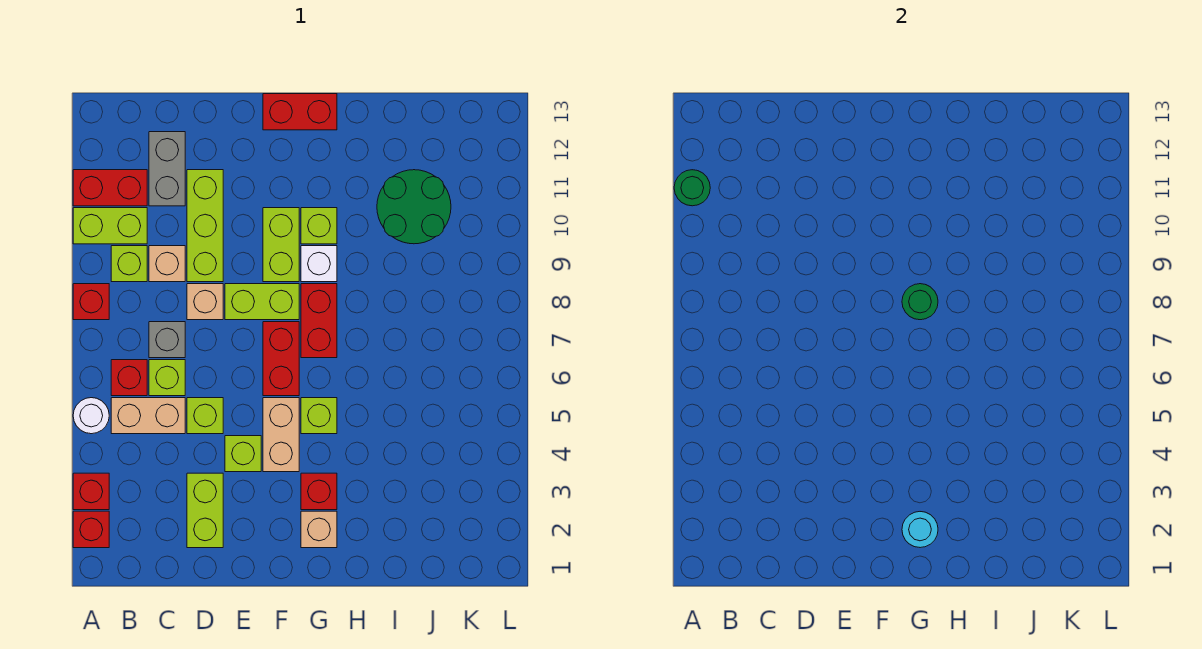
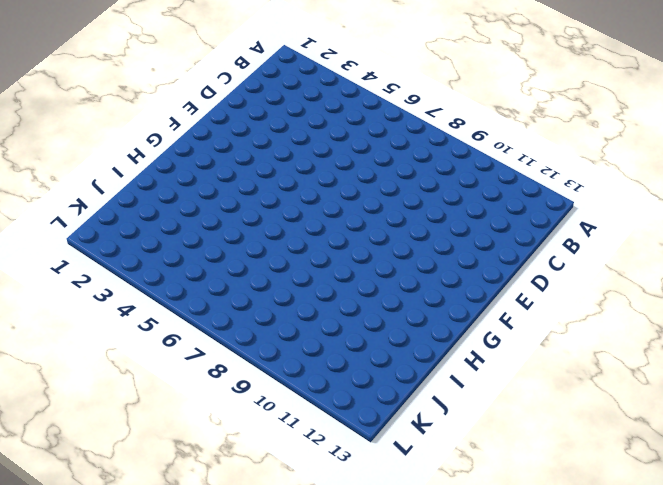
none -> red brick A2 level 1
none -> red brick A3 level 1
none -> white round brick A5 level 1
none -> red brick A8 level 1

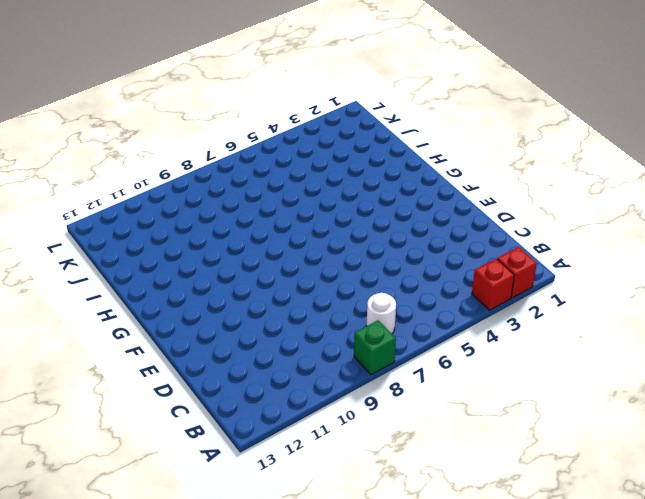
green brick A8 level 1 -> red brick A8 level 1
white round brick B7 level 1 -> white round brick A5 level 1
none -> lime brick A10:B10 level 1
none -> red brick A11:B11 level 1
none -> tan brick B5:C5 level 1
none -> red brick B6 level 1

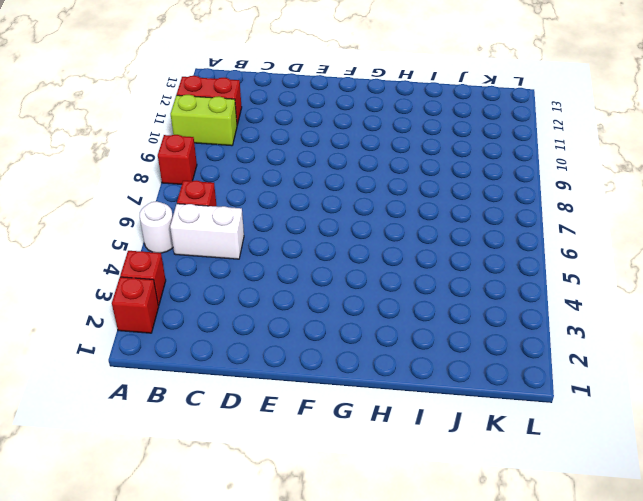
white brick B5:C5 level 1 -> tan brick B5:C5 level 1
none -> lime brick B9 level 1
none -> lime brick C6 level 1
none -> grey brick C7 level 1
none -> tan brick C9 level 1

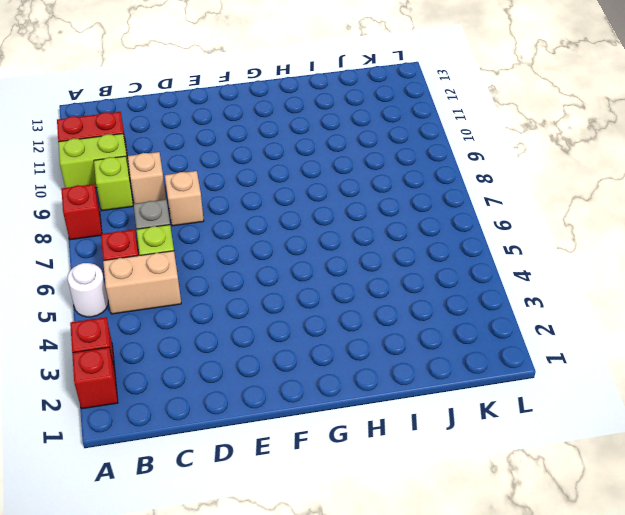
none -> grey brick C11:C12 level 1
none -> lime brick D2:D3 level 1
none -> lime brick D5 level 1
none -> lime brick D9:D11 level 1

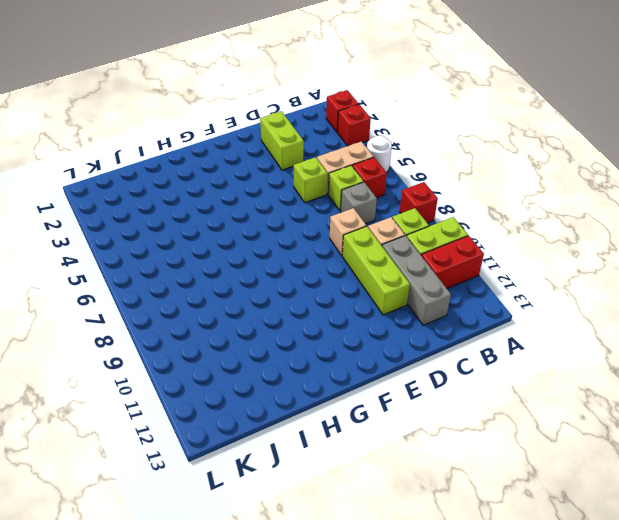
grey brick C10:C12 level 1 -> grey brick C11:C12 level 1
none -> lime brick E4 level 1
none -> lime brick E8:F8 level 1
none -> tan brick F4:F5 level 1
none -> red brick F6:F7 level 1

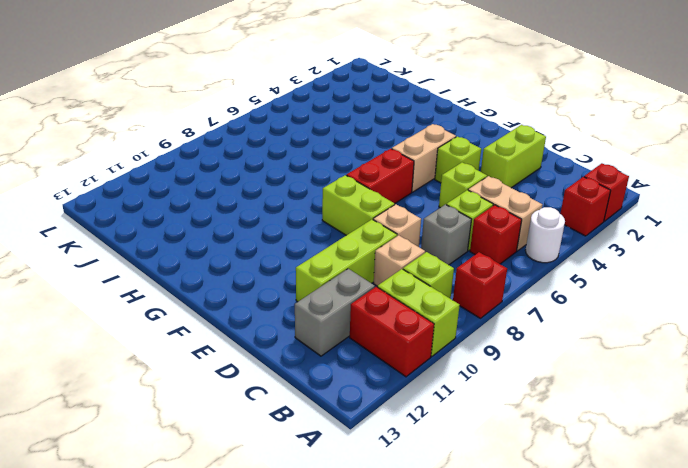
none -> lime brick F9:F10 level 1
none -> red brick F13:G13 level 1
none -> tan brick G2 level 1
none -> red brick G3 level 1

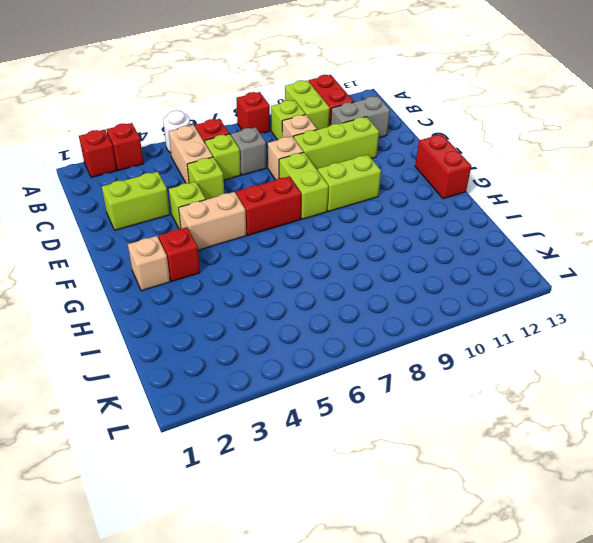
none -> lime brick G5 level 1
none -> red brick G7:G8 level 1
none -> white brick G9 level 1
none -> lime brick G10 level 1

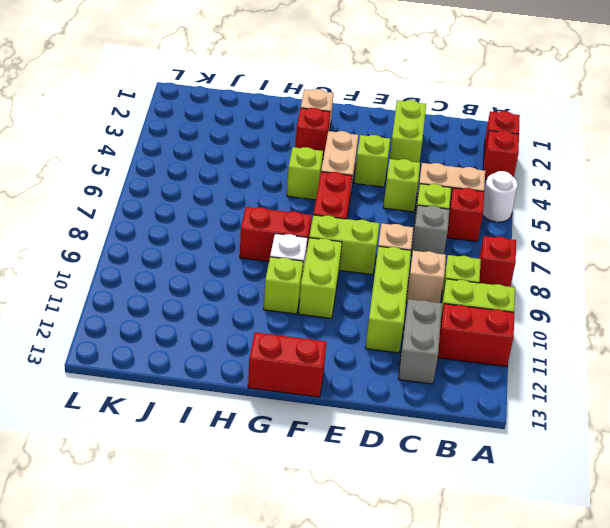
red brick G8:H8 level 1 -> red brick G7:G8 level 1
none -> green round brick I10:J11 level 1
none -> green round brick A11 level 2
none -> cyan round brick G2 level 2
none -> green round brick G8 level 2

